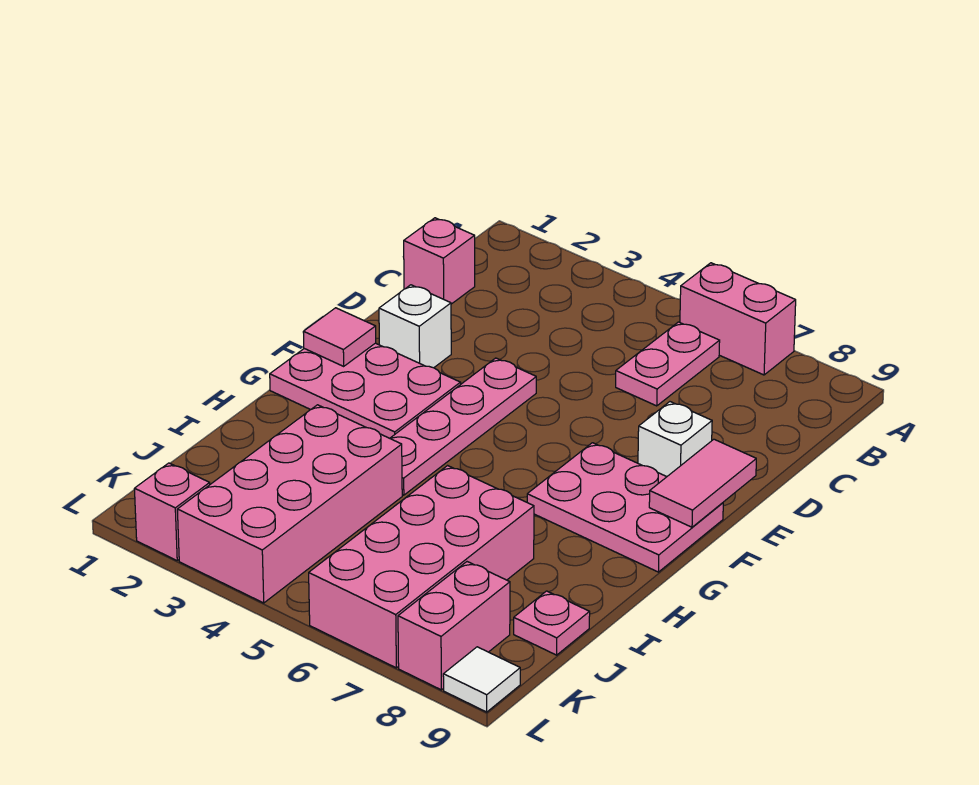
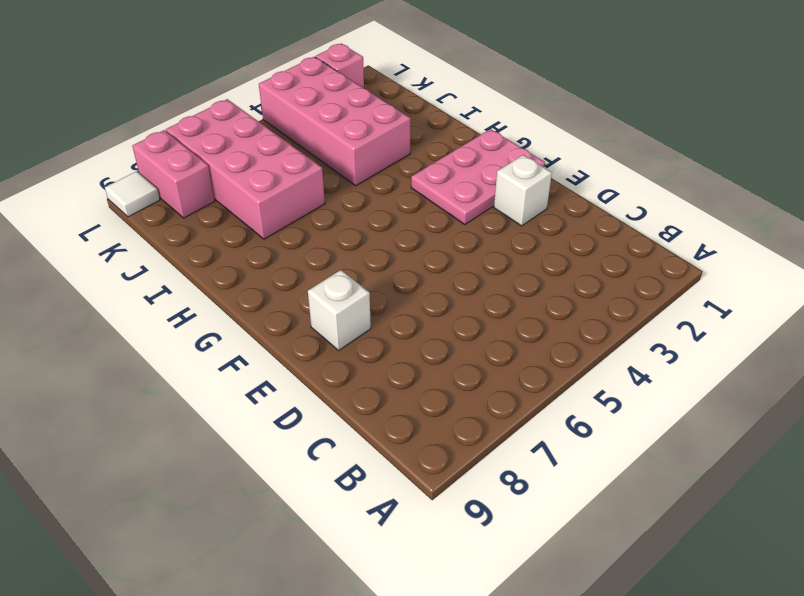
none -> pink brick A6:A7 level 1
none -> pink plate B6:C6 level 1
none -> pink brick C1 level 1

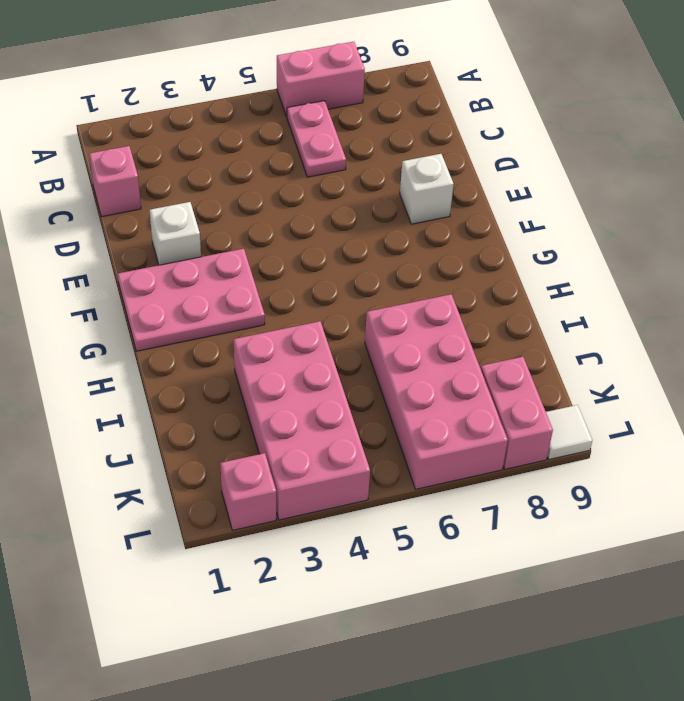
none -> pink plate E4:H4 level 1
none -> pink plate F7:G9 level 1
none -> pink plate J9 level 1

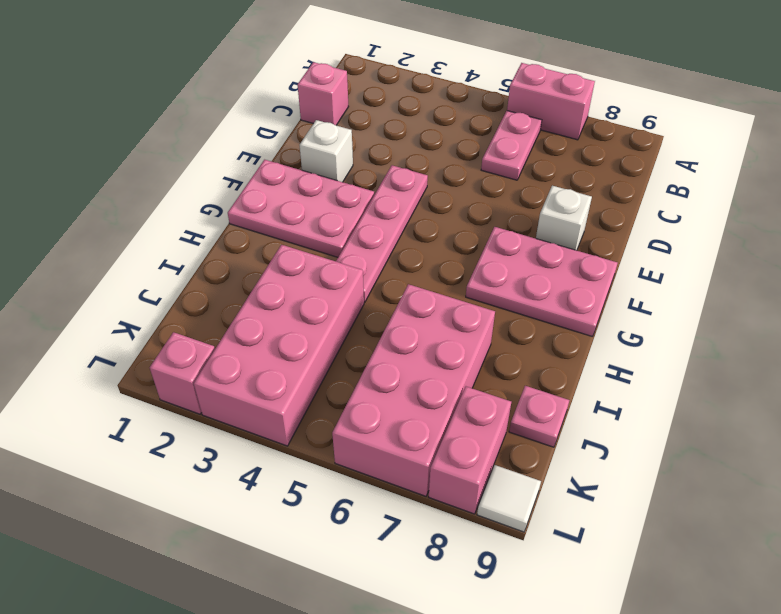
none -> pink tile E9:F9 level 2
none -> pink tile F1 level 2

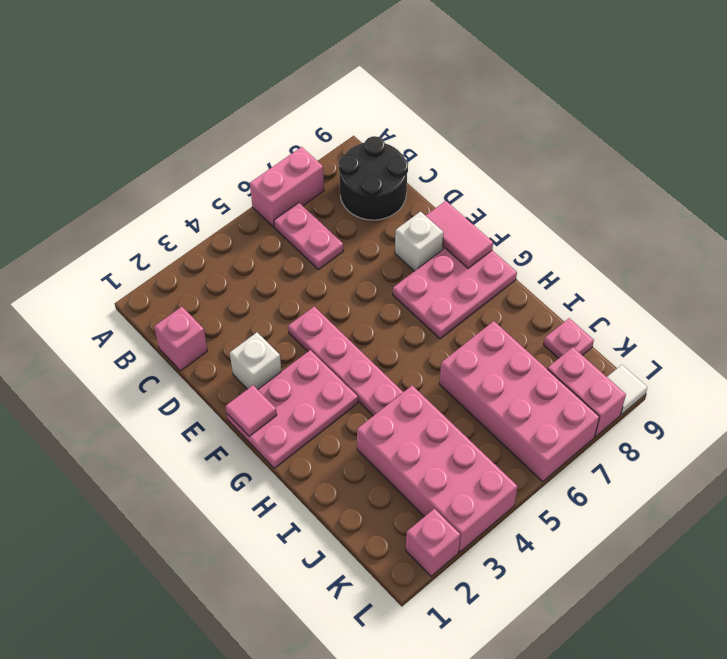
black round brick B8:C9 level 1 -> none

